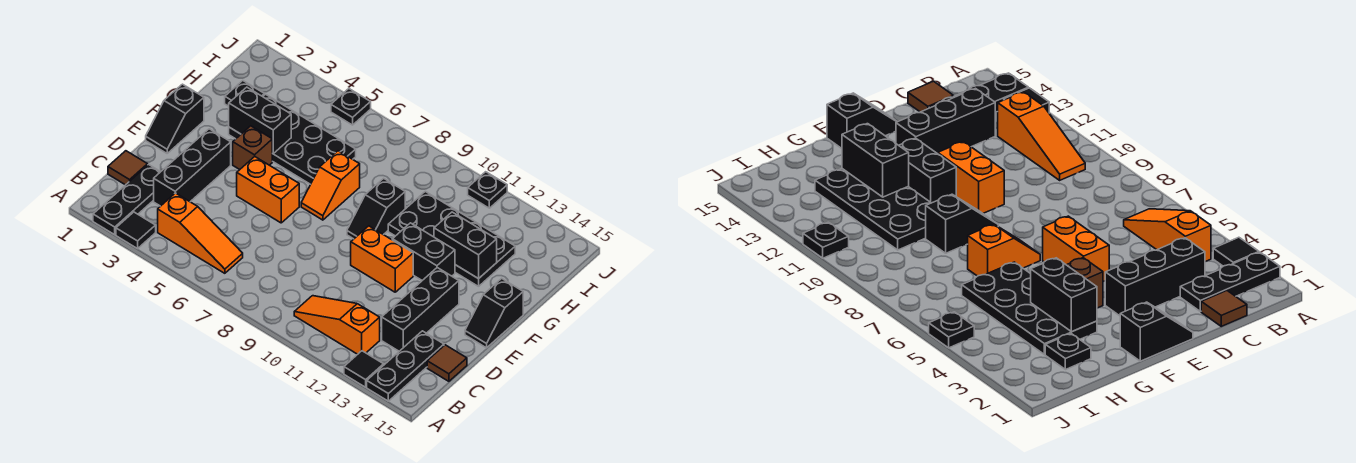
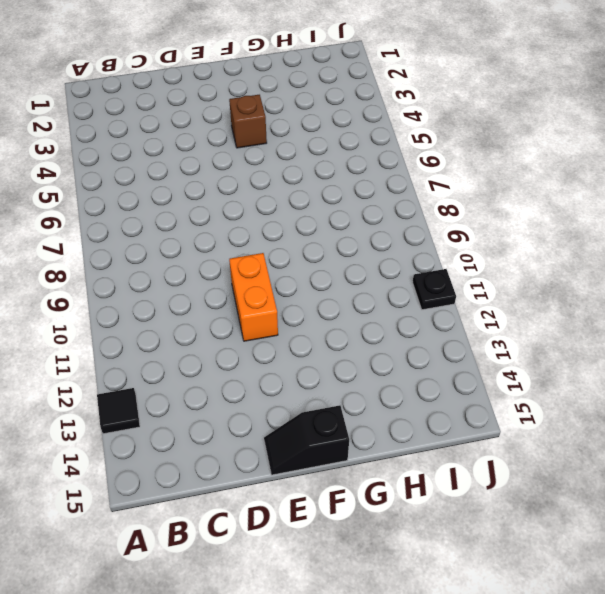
none -> black plate A2:C2 level 1
none -> black tile A3 level 1
none -> black plate A14:C14 level 1

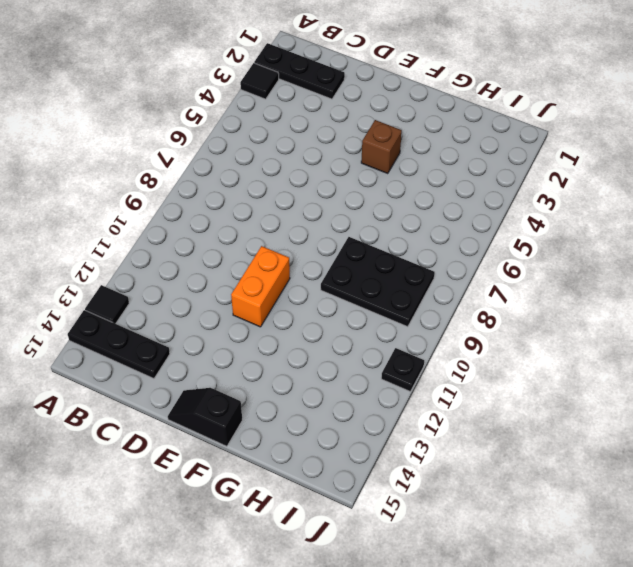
black plate G8:I9 level 1 -> black slope F9:G9 level 1 top G
none -> orange slope B4:B6 level 1 top 4
none -> orange slope B10:B12 level 1 top 12
none -> brown tile C1 level 1

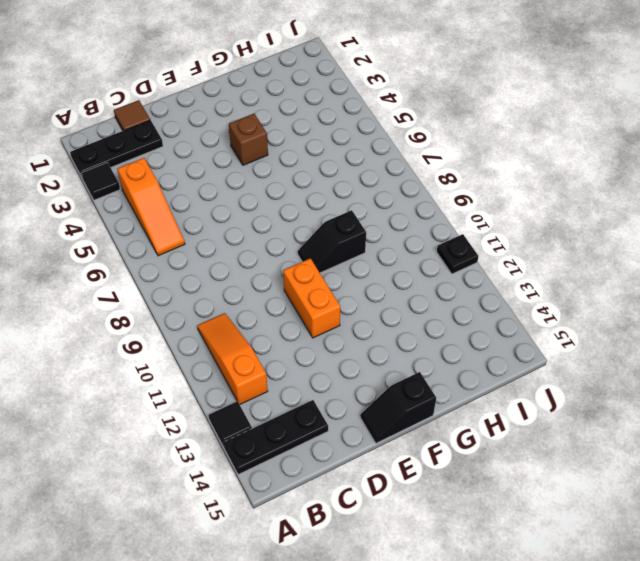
none -> black brick C3:E3 level 1
none -> black brick C13:E13 level 1
none -> brown tile C15 level 1

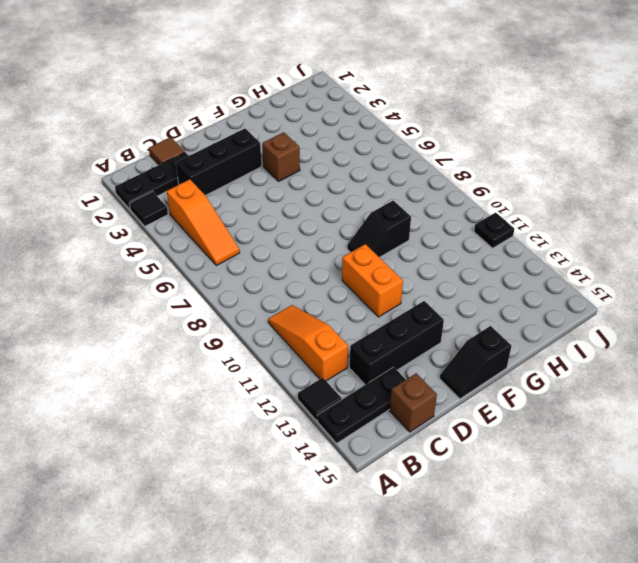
brown brick C15 level 1 -> brown tile C15 level 1
none -> black slope E1:F1 level 1 top F
none -> orange brick E5:E6 level 1
none -> orange slope F7:G7 level 1 top G

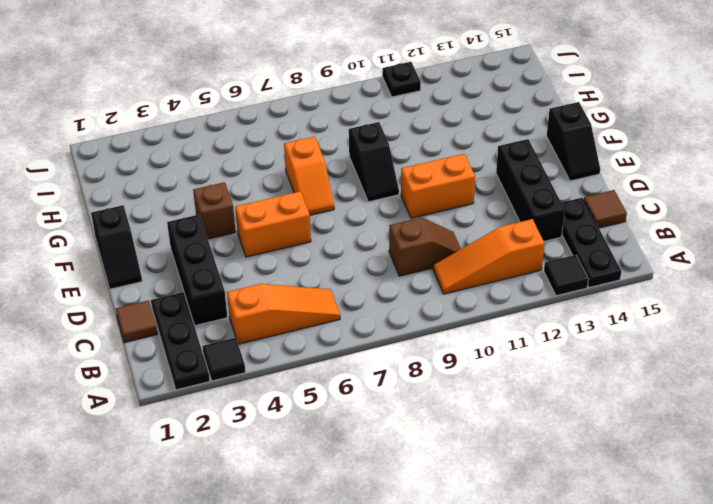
brown slope C9:C10 level 1 top 9 -> none
none -> black brick F11:F12 level 1
none -> black plate G3:H6 level 1
none -> black plate G10:H13 level 1

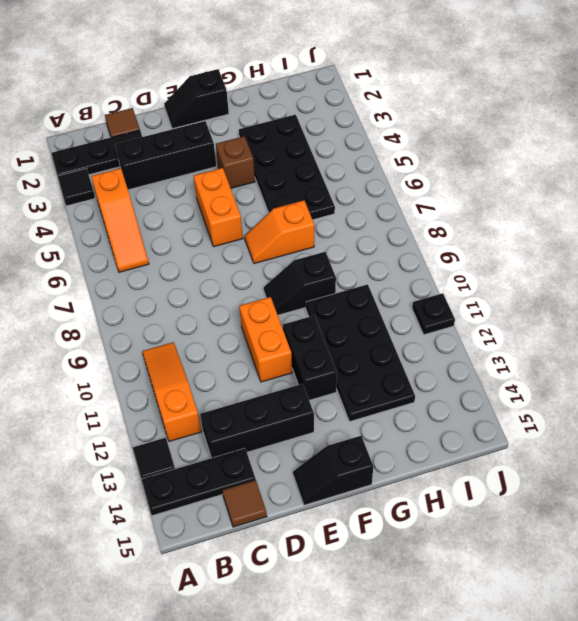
none -> black plate H2 level 1
none -> black plate J5 level 1
none -> black brick G3:G4 level 2

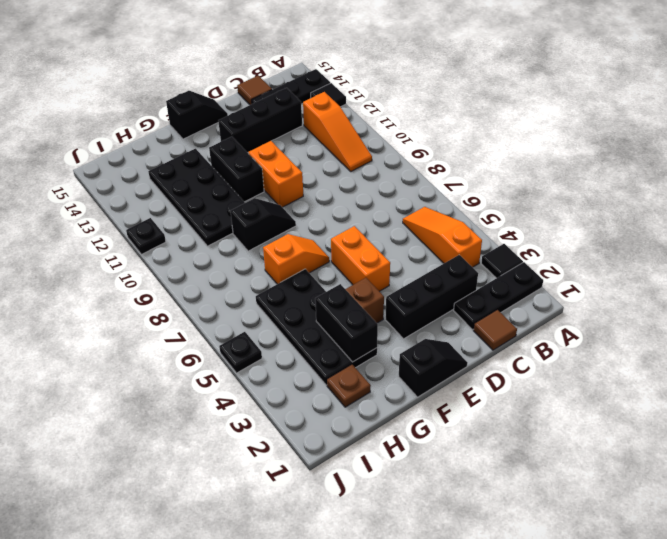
brown plate H2 level 1 -> black plate H2 level 1
none -> black brick G12:G13 level 2

